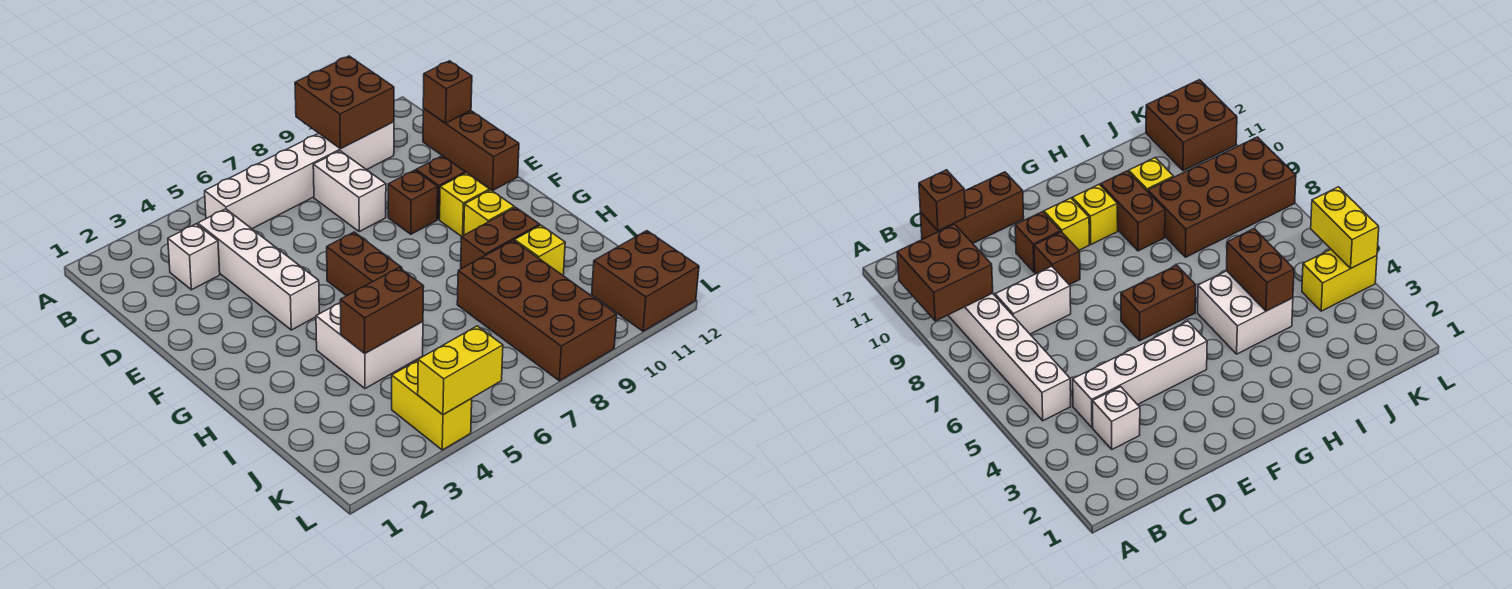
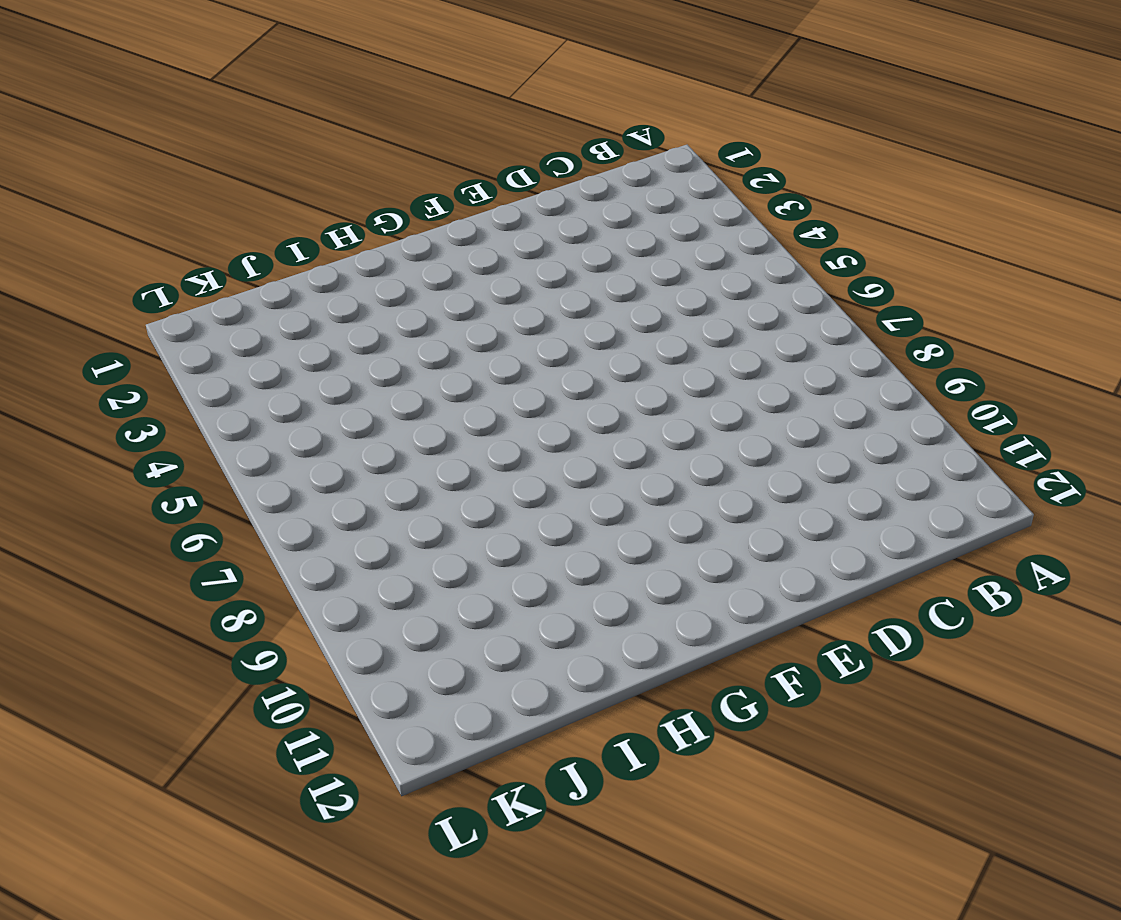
none -> white brick B5:B10 level 1
none -> white brick C3 level 1
none -> white brick C4:F4 level 1

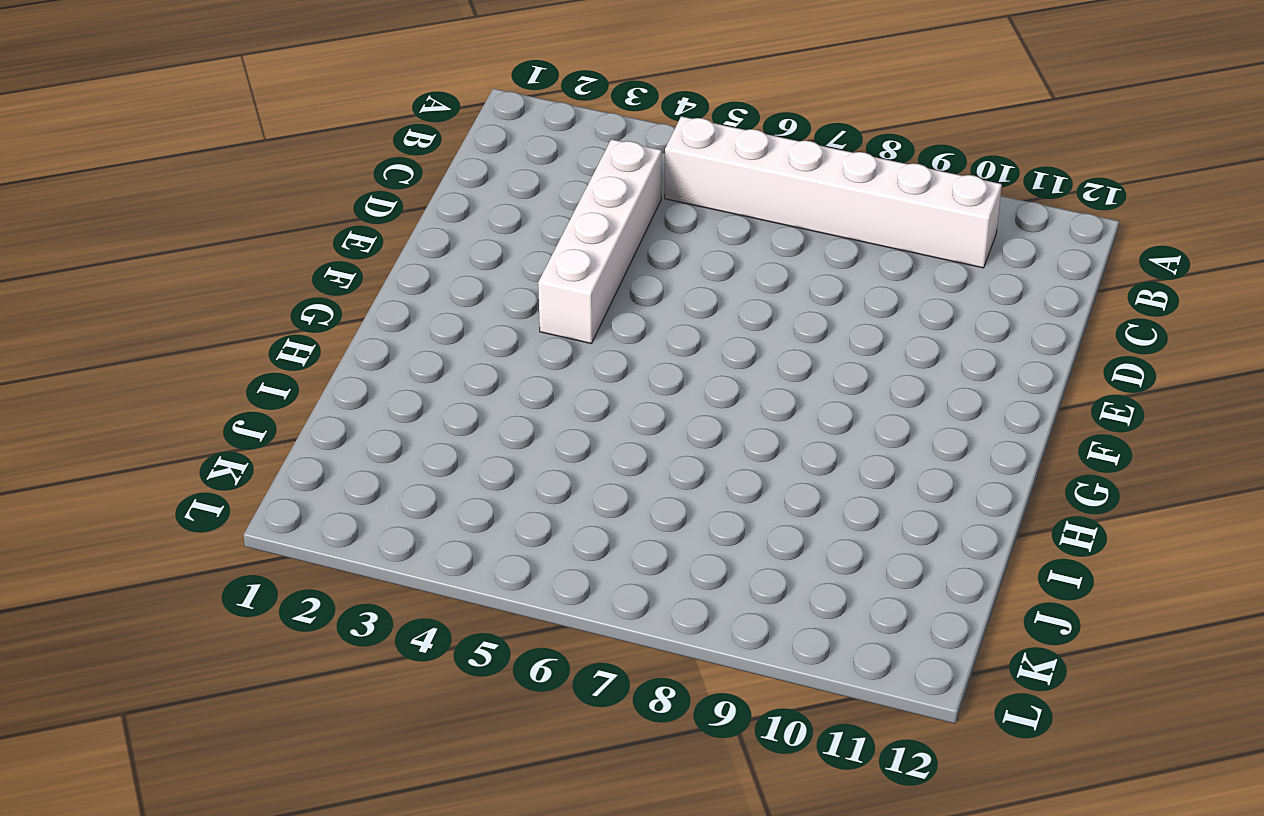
none -> white brick C3 level 1
none -> white brick C8:D8 level 1
none -> brown brick C12:E12 level 1

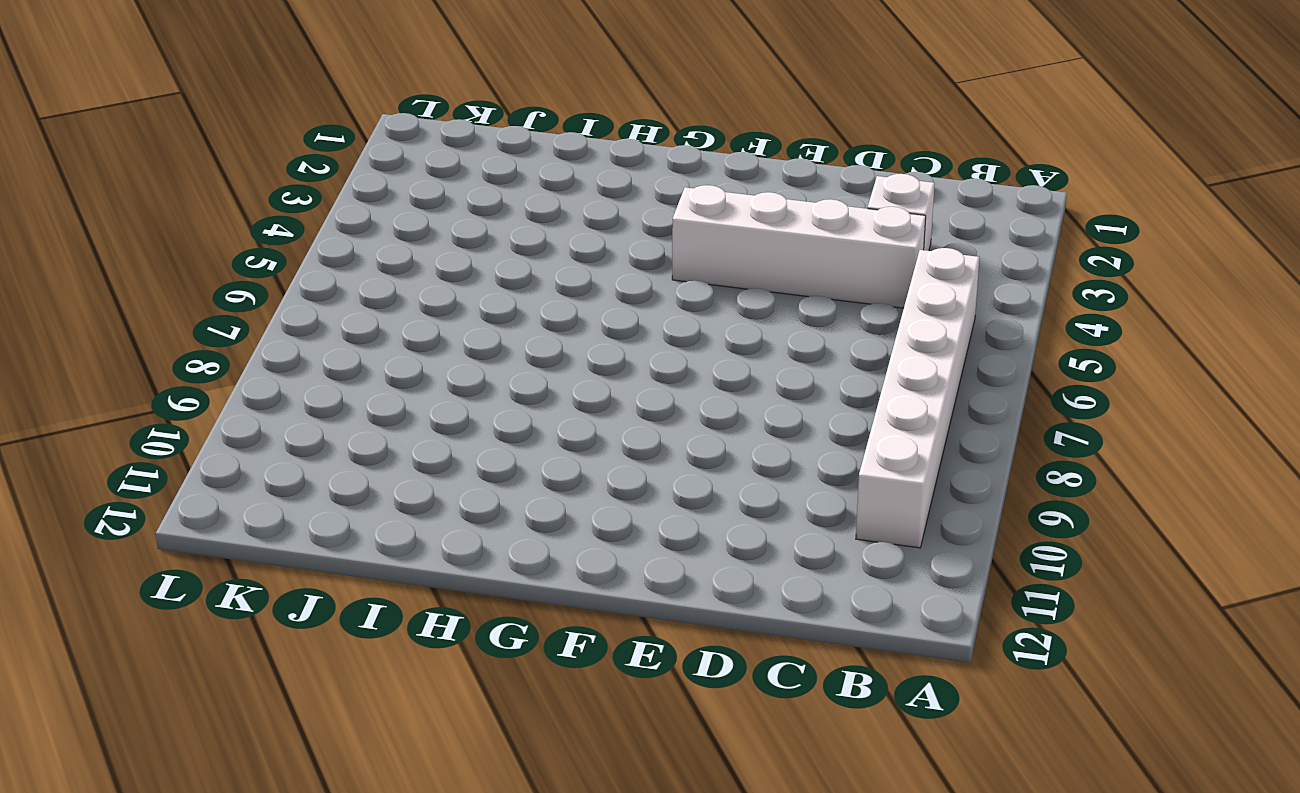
none -> white brick C8:D8 level 1
none -> brown brick C12:E12 level 1
none -> brown brick E9 level 1

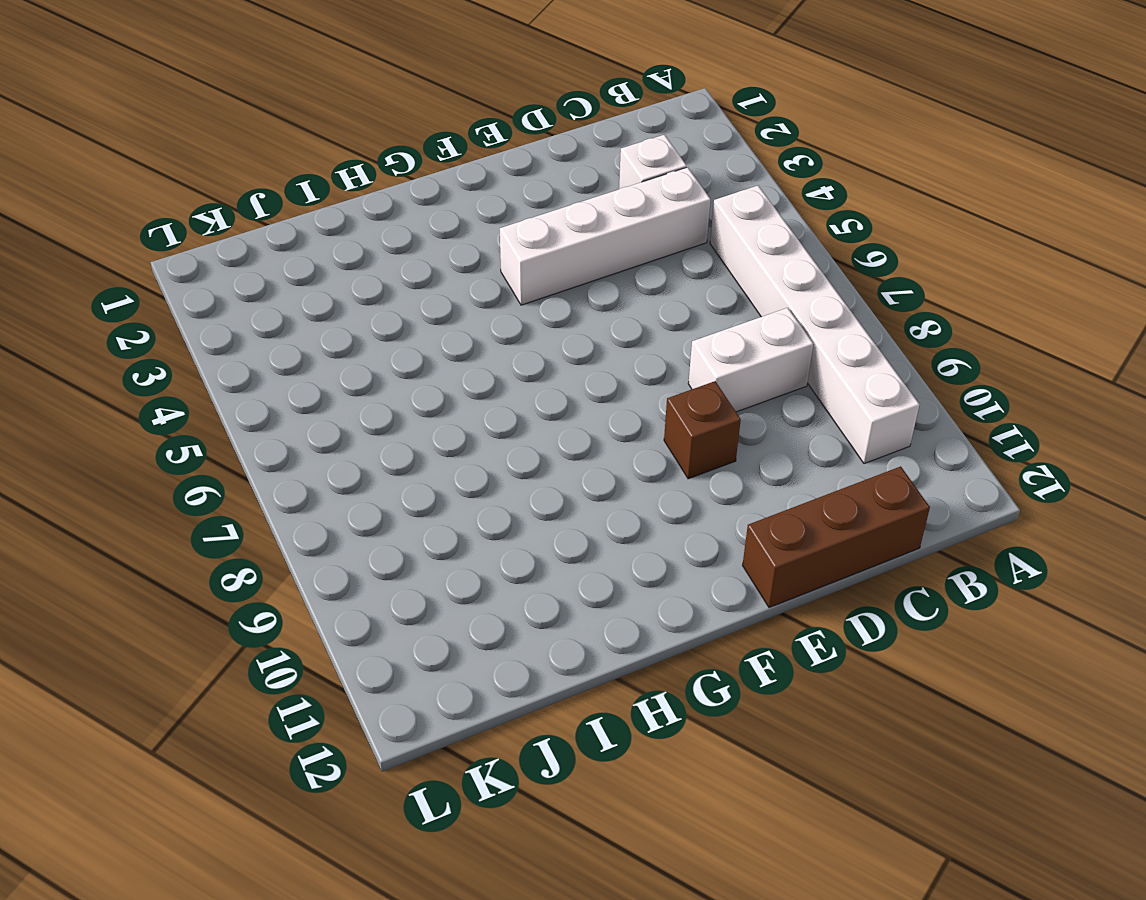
none -> brown brick E10 level 1
none -> brown brick F6:G6 level 1
none -> yellow brick F10 level 1

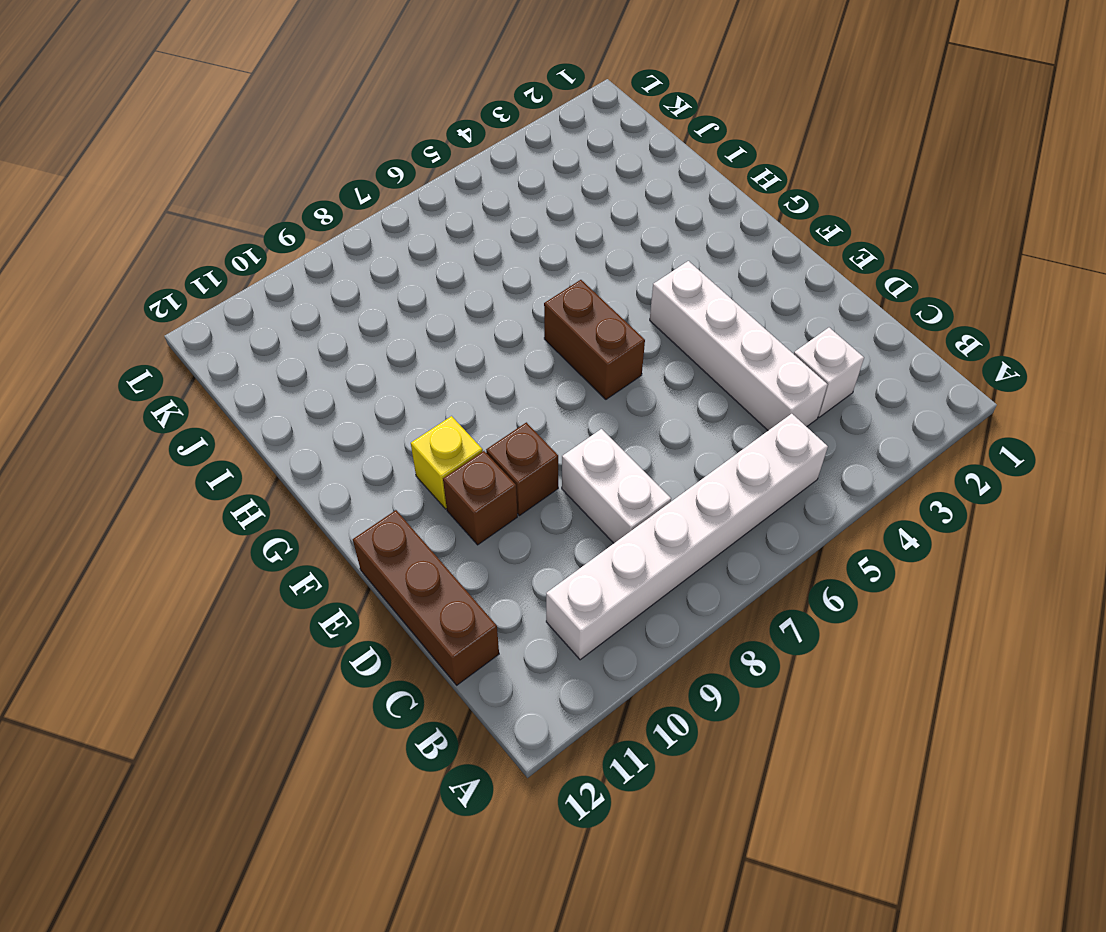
none -> yellow brick G10 level 1
none -> white brick H4:I5 level 1
none -> brown brick H9:H10 level 1

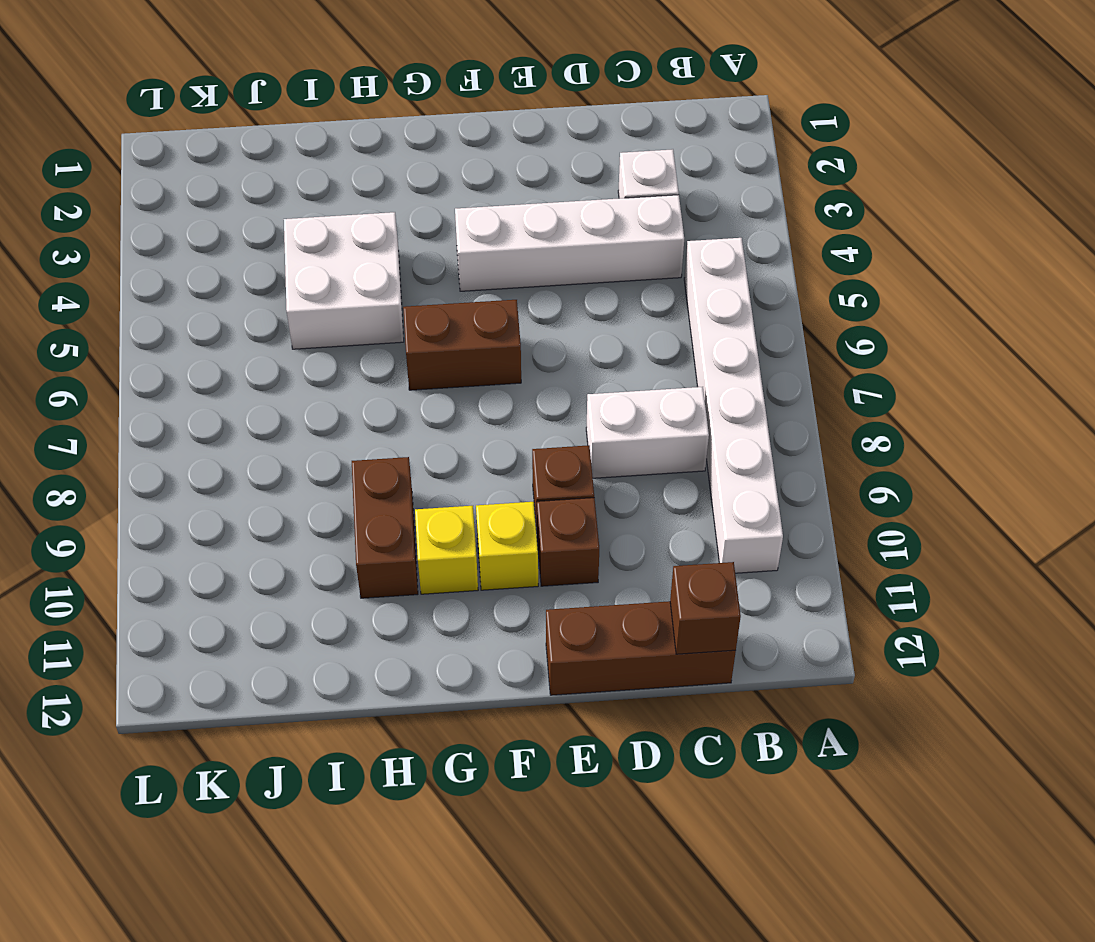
none -> brown brick I8:L9 level 1
none -> yellow brick I10 level 1
none -> yellow brick K4:L4 level 1

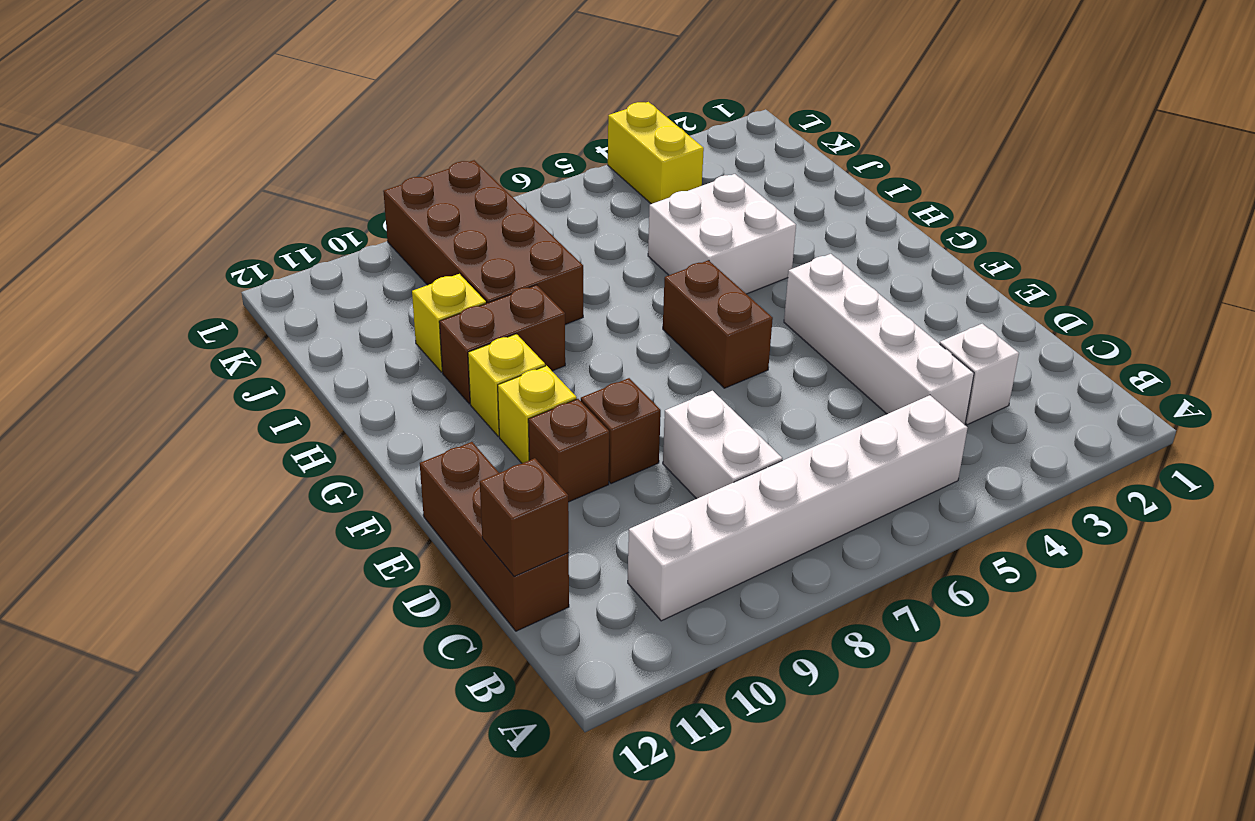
none -> brown brick K11:L12 level 1
none -> brown brick A9:B10 level 2
none -> brown brick I4:I5 level 2

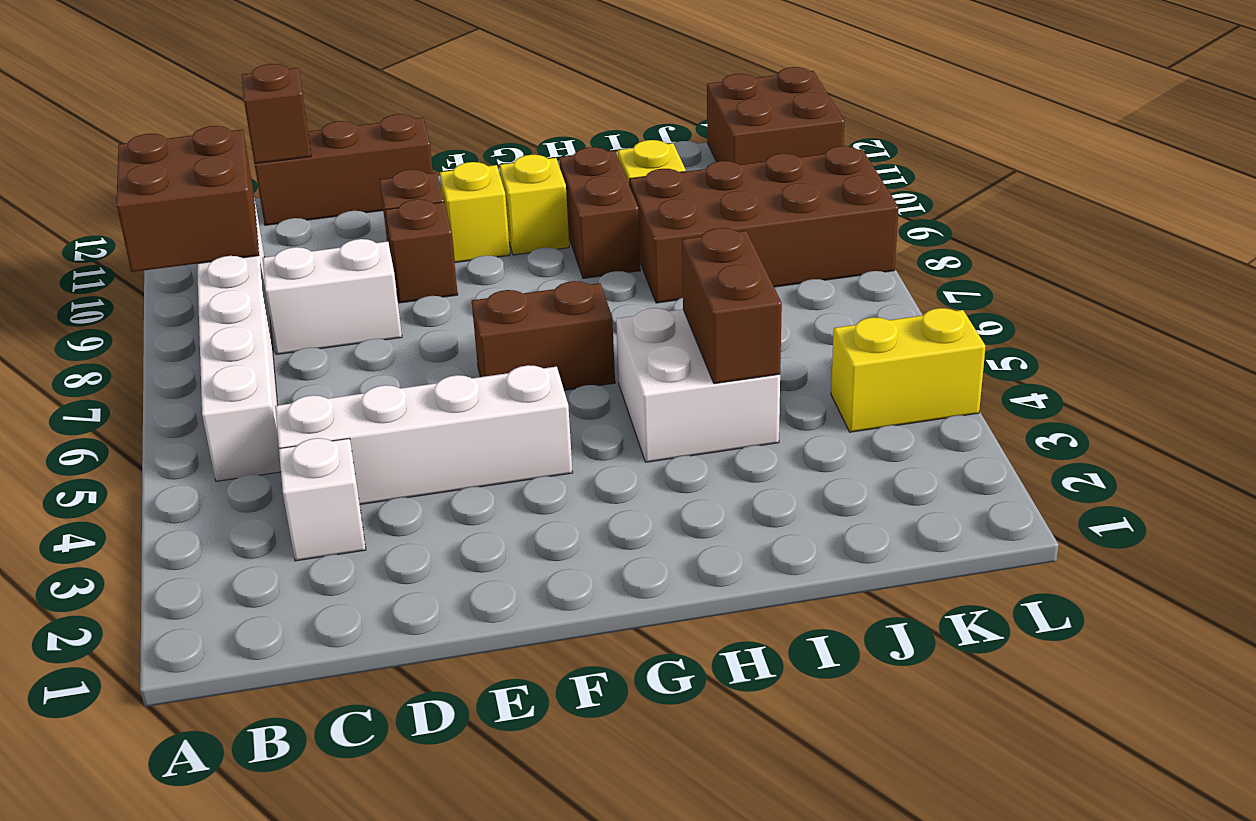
none -> yellow brick L4:L5 level 2

